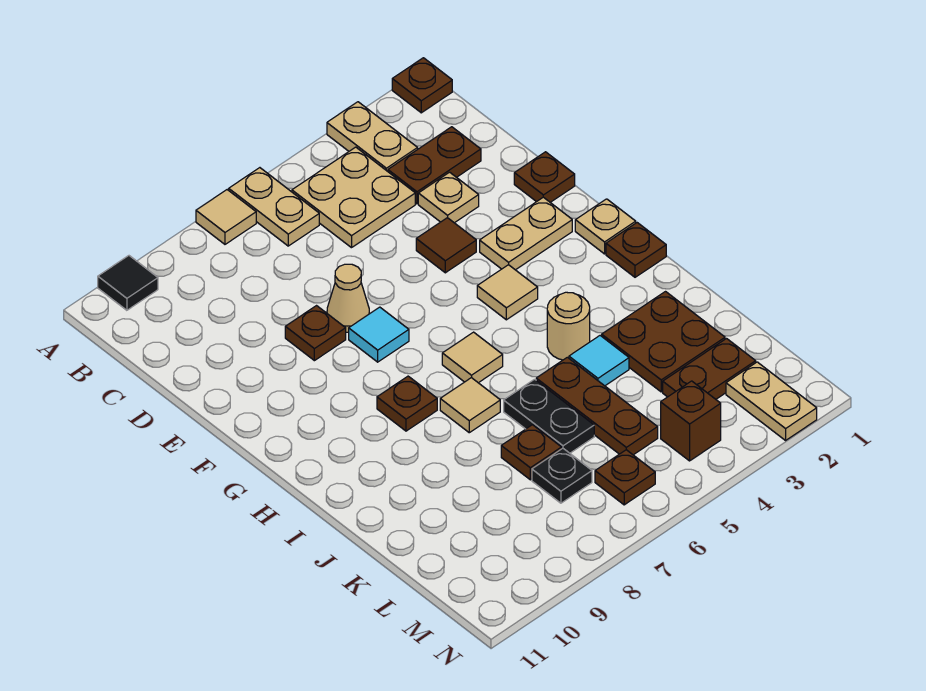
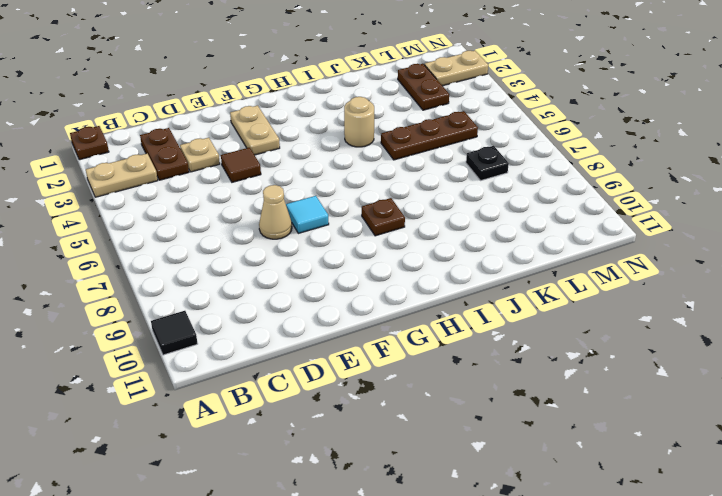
none -> tan plate A6:B6 level 1
none -> tan tile A7 level 1
none -> tan plate B4:C5 level 1
none -> brown plate E1 level 1

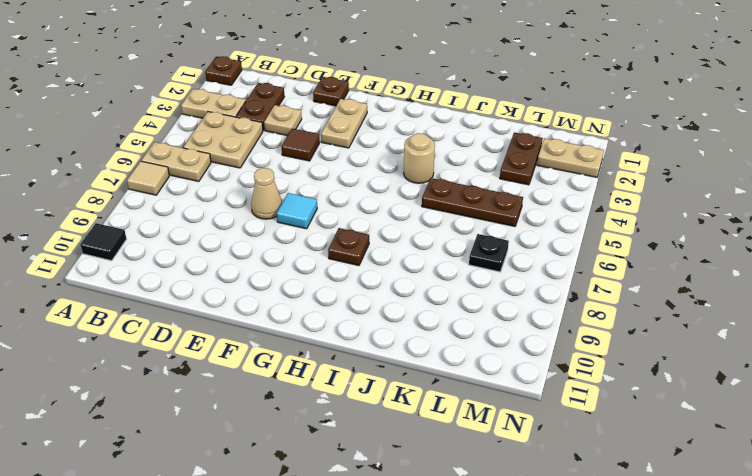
none -> brown plate E8 level 1
none -> tan plate G1 level 1
none -> tan tile G4 level 1
none -> brown plate H1 level 1

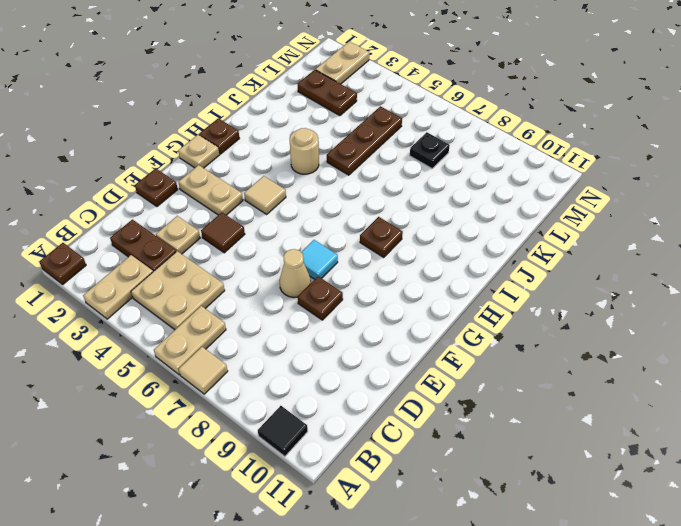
none -> tan tile H6 level 1
none -> tan tile I7 level 1
none -> brown plate J2:K3 level 1
none -> cyan tile J4 level 1

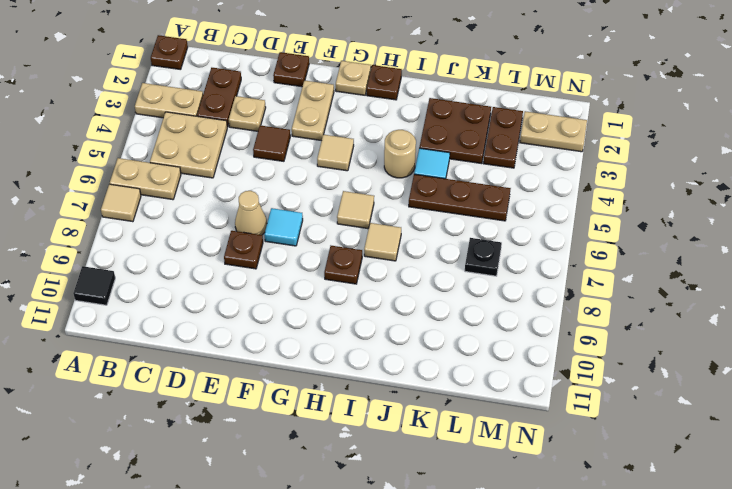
none -> black plate J6:K6 level 1
none -> brown plate K7 level 1
none -> brown brick M4 level 1
none -> brown plate M6 level 1

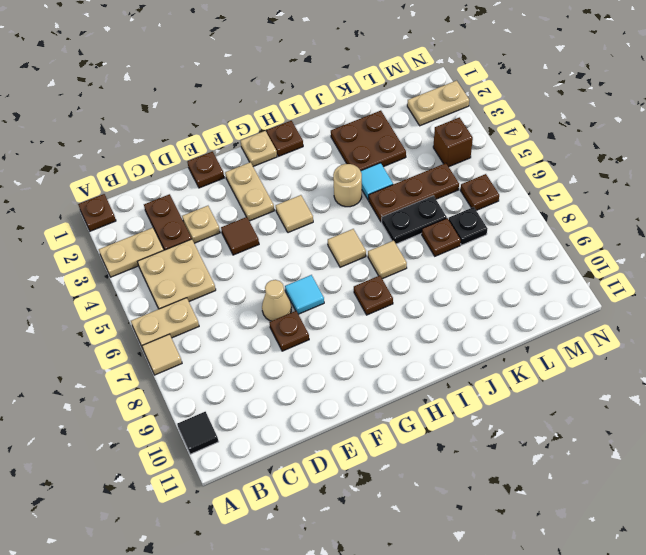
none -> brown plate L2:L3 level 1

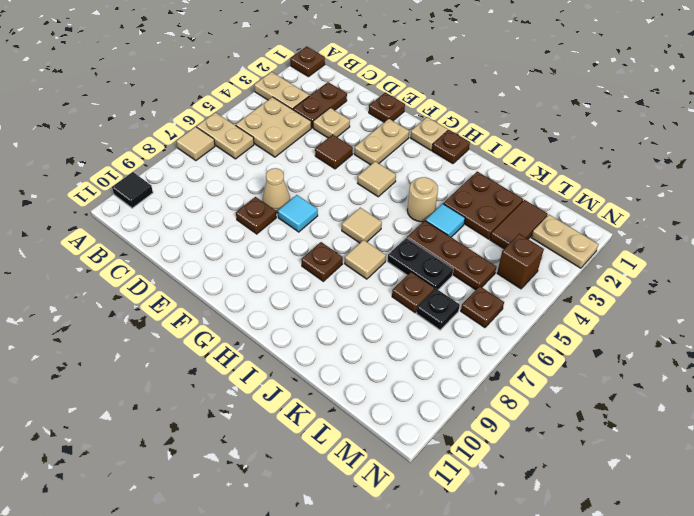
brown tile L2:L3 level 1 -> brown plate L2:L3 level 1

